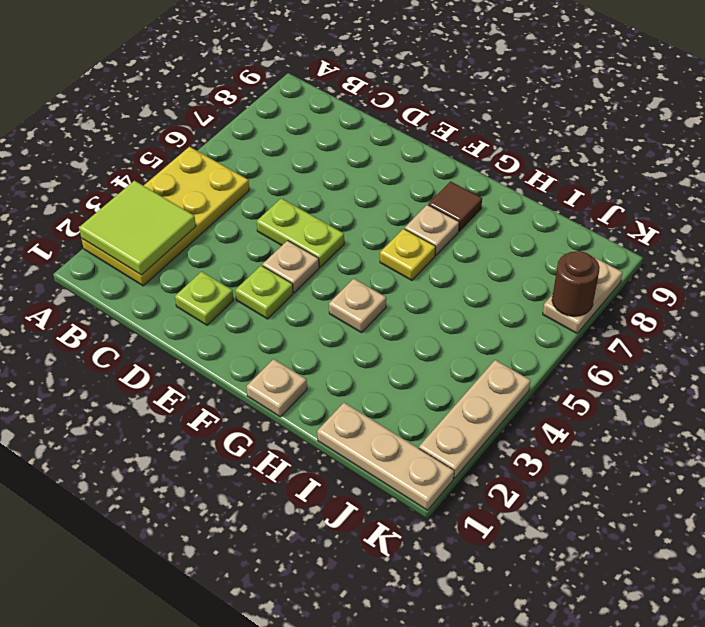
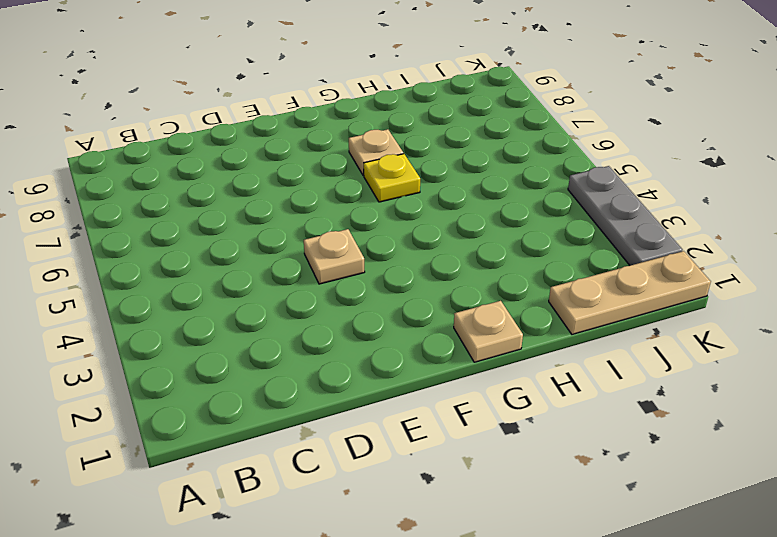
grey plate K2:K4 level 1 -> tan plate K2:K4 level 1
none -> yellow plate A2:B5 level 1
none -> lime plate D2 level 1
none -> lime plate D5:E5 level 1

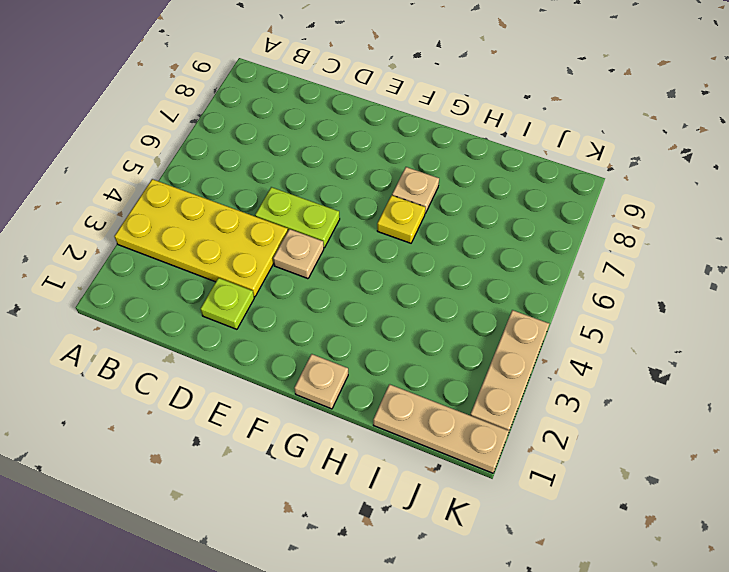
yellow plate A3:D4 level 1 -> yellow plate A2:B5 level 1
none -> lime plate E3 level 1
none -> tan plate G4 level 1
none -> brown tile G8 level 1

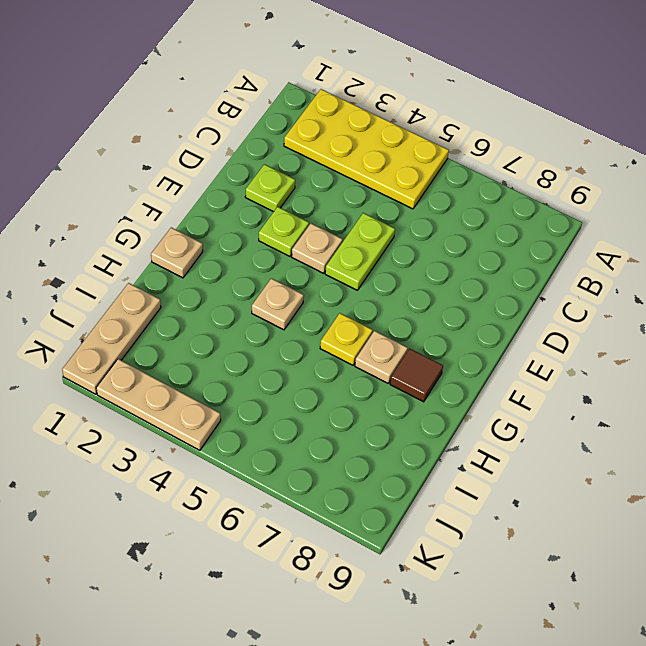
none -> tan plate K7:K8 level 1
none -> lime tile A2:B3 level 2
none -> brown round brick K7 level 2

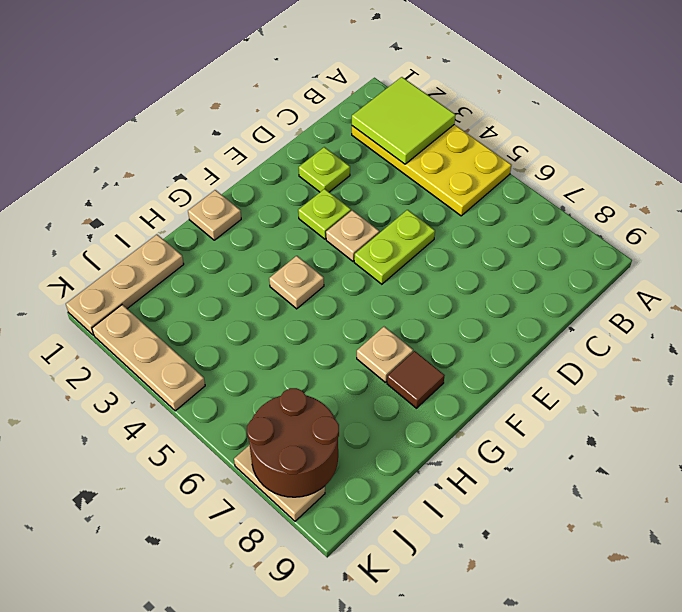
brown round brick J7:K8 level 2 -> brown round brick K7 level 2
none -> yellow plate G6 level 1

